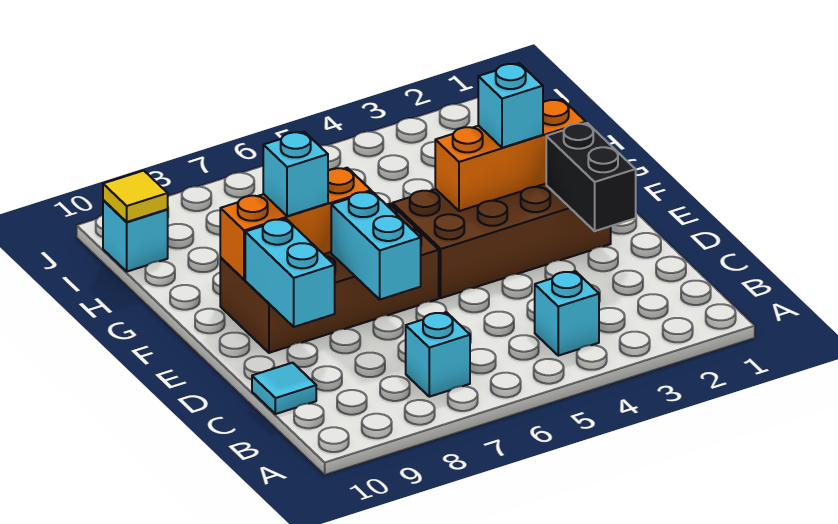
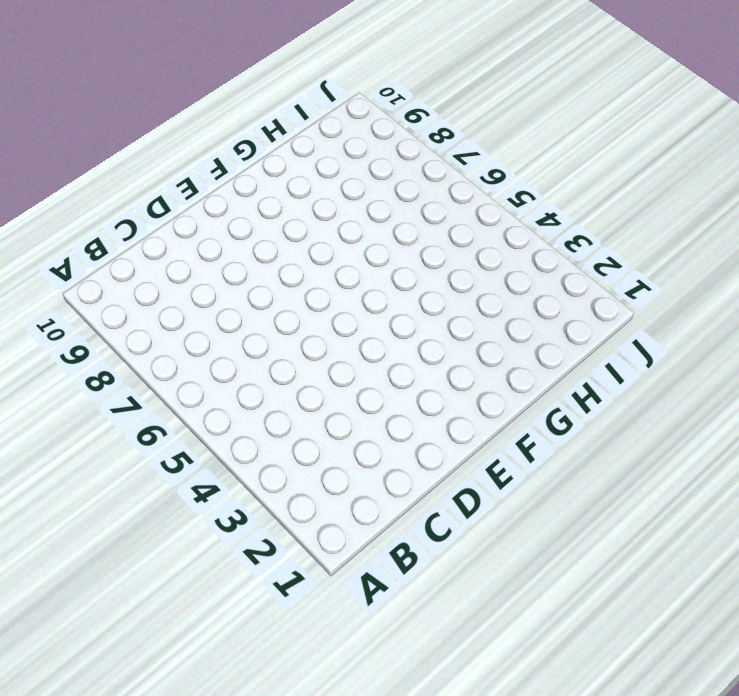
none -> cyan brick B4 level 1
none -> cyan brick B7 level 1
none -> cyan tile C10 level 1

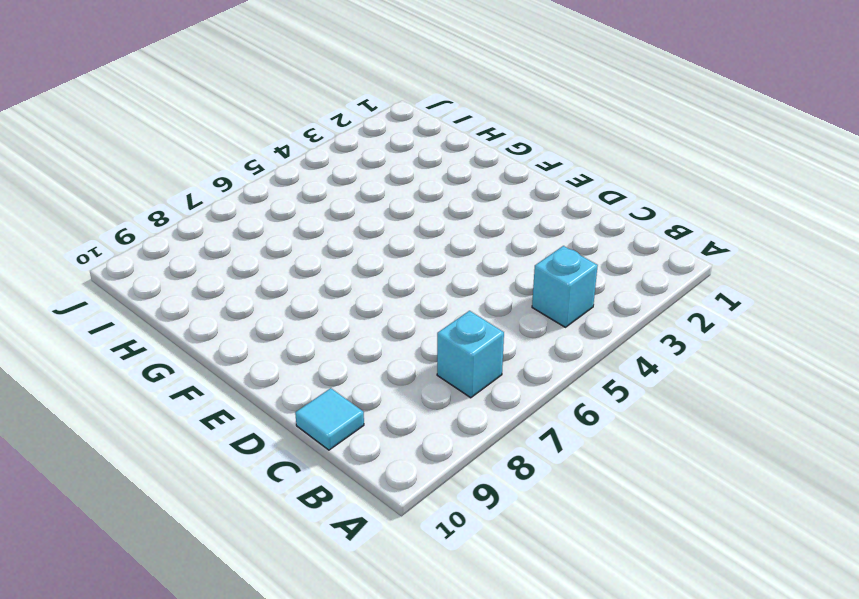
none -> brown brick E2:F5 level 1
none -> brown brick E6:F9 level 1
none -> cyan brick I10 level 1

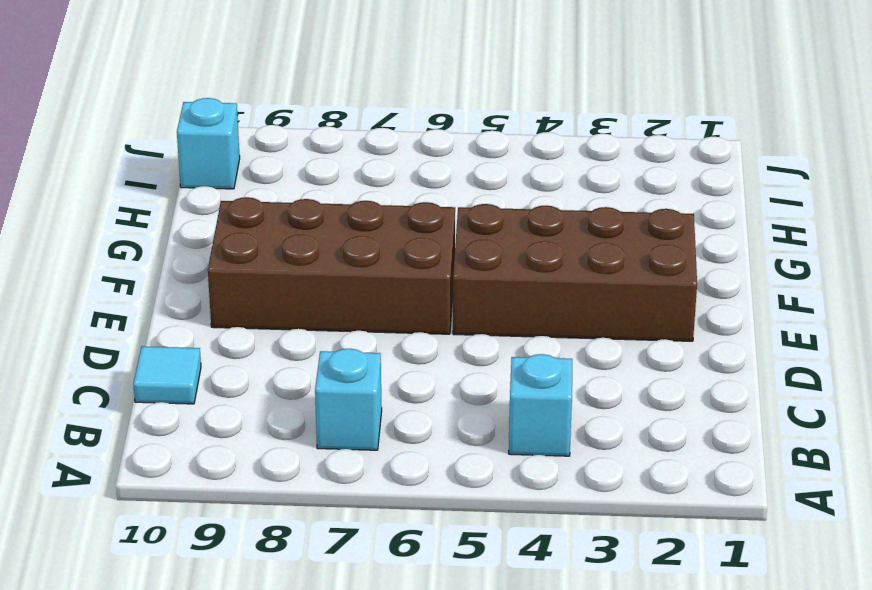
none -> black brick D2:E2 level 2
none -> cyan brick D7:E7 level 2
none -> cyan brick D9:E9 level 2

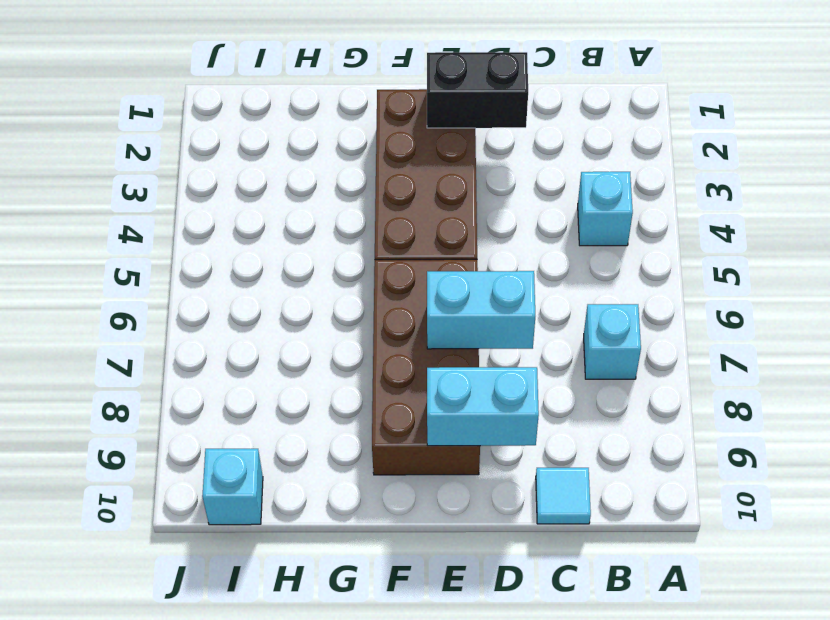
none -> orange brick F2:F4 level 2
none -> orange brick F7:F9 level 2
none -> yellow tile I10 level 2

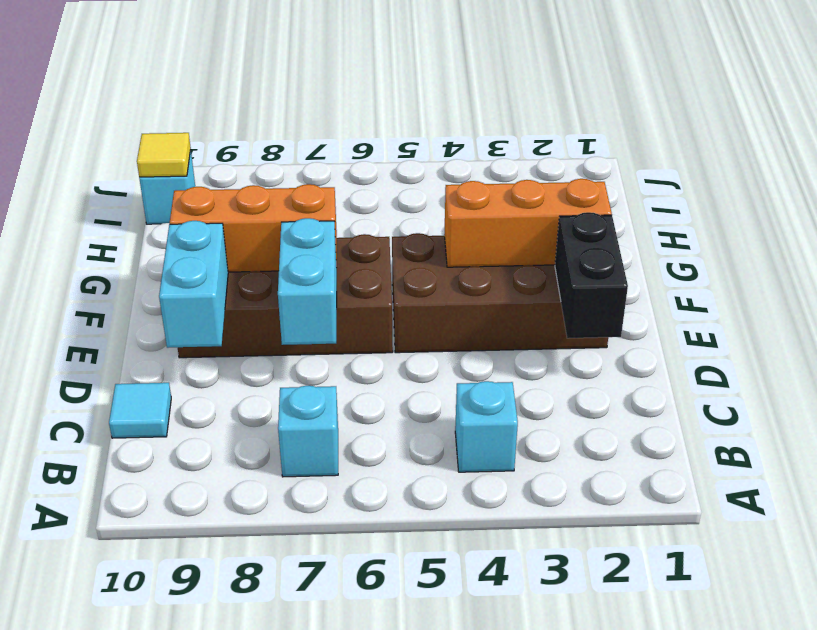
none -> cyan brick F3 level 3
none -> cyan brick F8 level 3

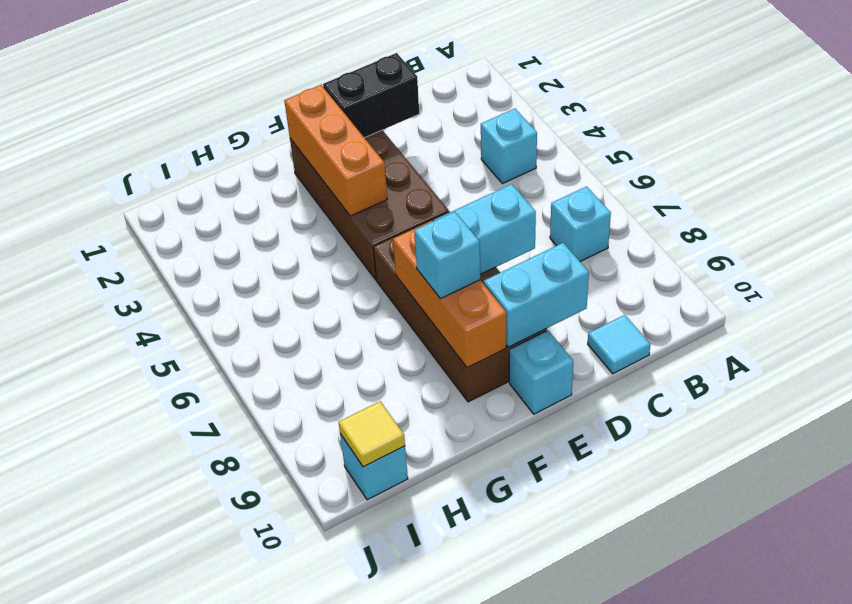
cyan brick E10 level 1 -> cyan brick F3 level 3

